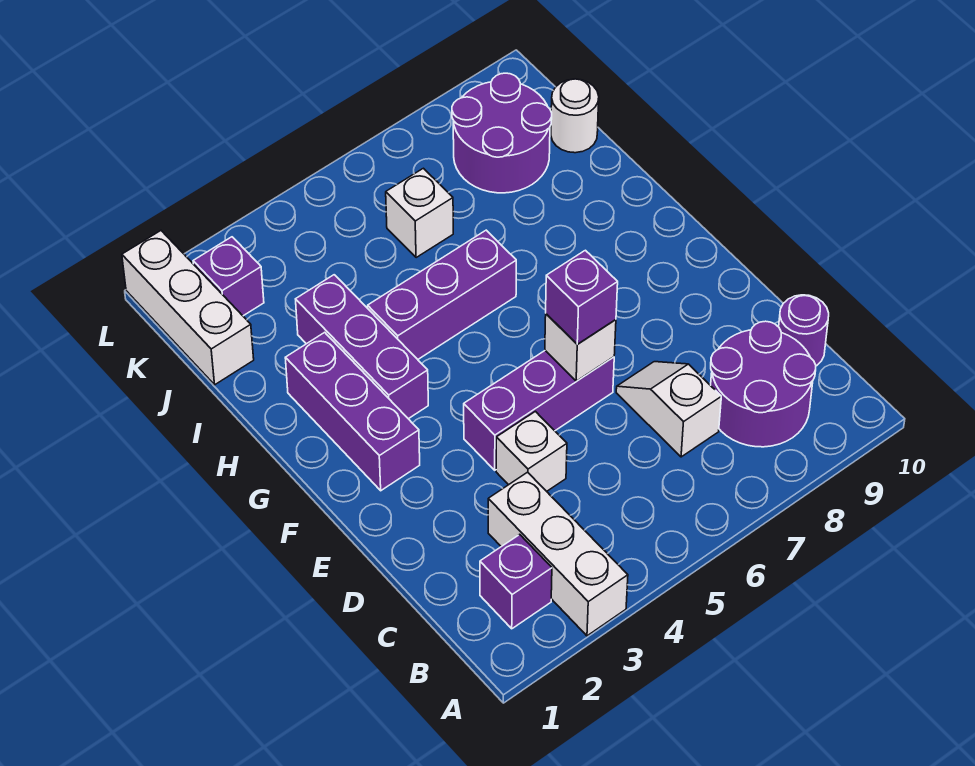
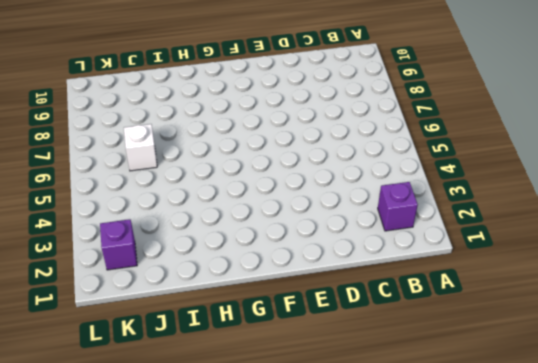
none -> white brick A3:C3 level 1
none -> purple round brick B8:C9 level 1
none -> white slope C7:D7 level 1 top C

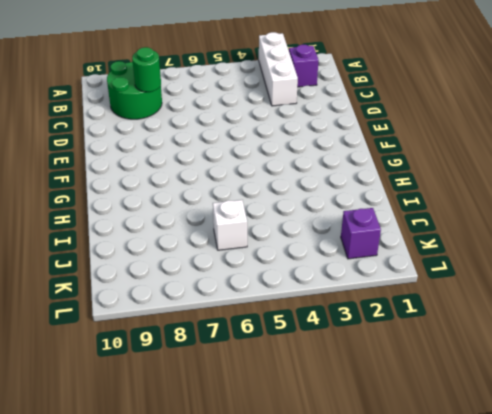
green round brick B8:C9 level 1 -> purple round brick B8:C9 level 1
green round brick C8 level 2 -> none
none -> white slope C7:D7 level 1 top C
none -> purple round brick C10 level 1
none -> white brick D4 level 1

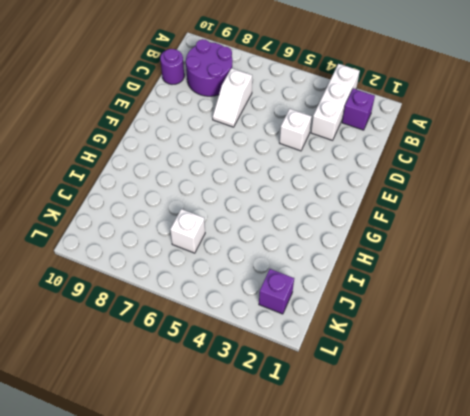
none -> purple brick E4:E6 level 1
none -> purple brick F2:H2 level 1
none -> purple brick G3:I3 level 1

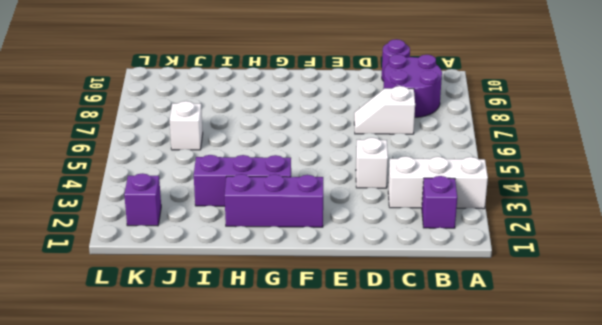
none -> purple brick E4:E6 level 1
none -> purple brick H4:H6 level 1
none -> white brick J1:L1 level 1

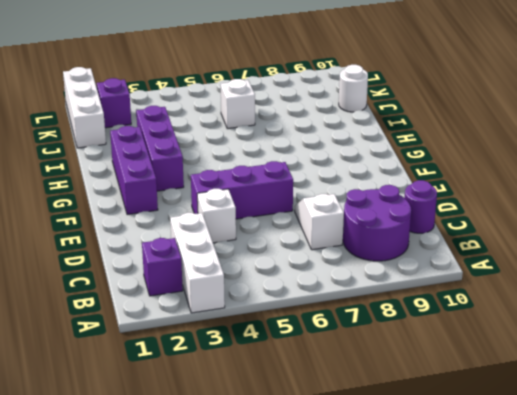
none -> purple brick H4:H6 level 1
none -> purple round brick J8:K9 level 1
none -> white brick E6 level 2

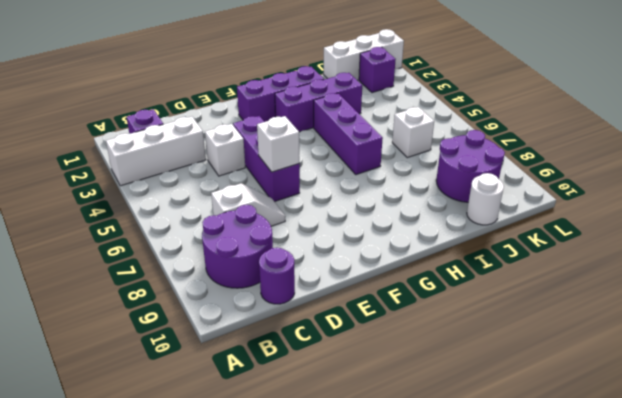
none -> purple brick E6 level 3

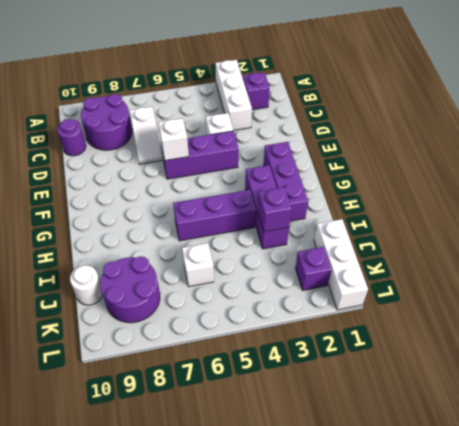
purple brick I3 level 2 -> purple brick E6 level 3

